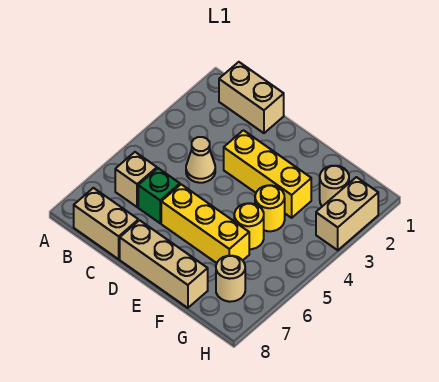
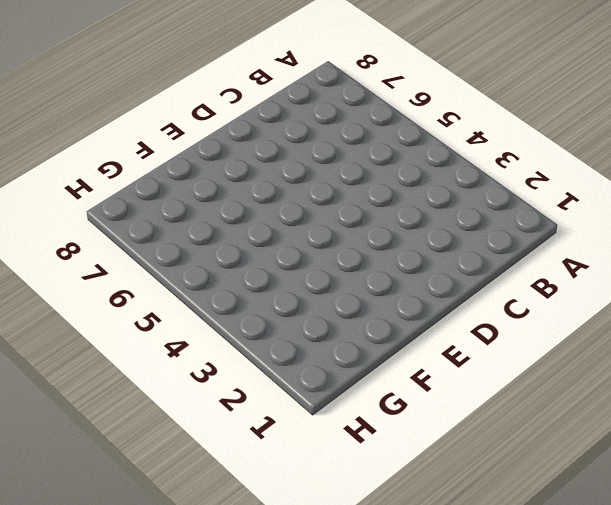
none -> tan brick B1:C1 level 1
none -> tan brick B6 level 1
none -> tan brick B8:C8 level 1

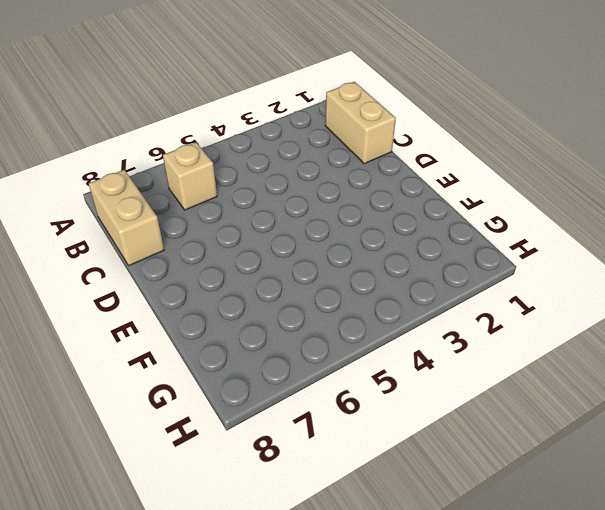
none -> tan cone C4 level 1
none -> green brick C6 level 1
none -> yellow brick D3:F3 level 1

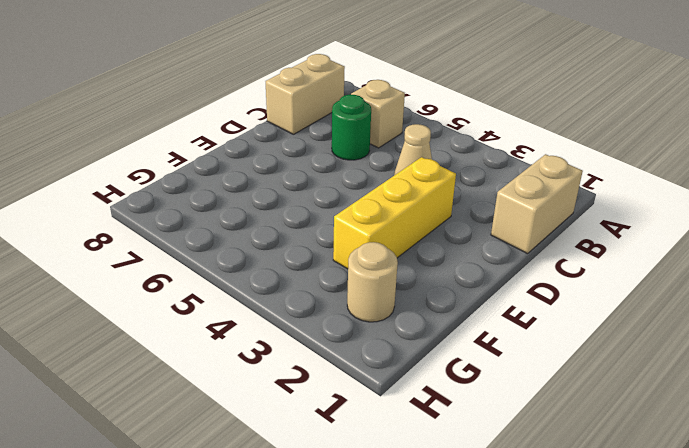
green round brick C6 level 1 -> green brick C6 level 1
none -> yellow brick D6:F6 level 1
none -> tan brick D8:F8 level 1
none -> yellow round brick F4 level 1

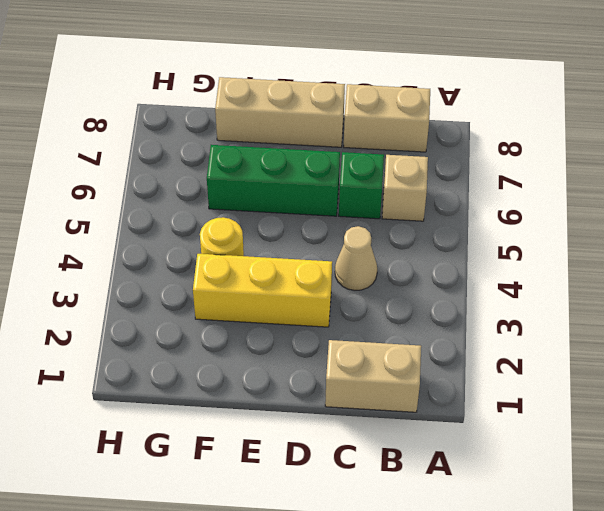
green brick D6:F6 level 1 -> yellow brick D6:F6 level 1
none -> yellow round brick F5 level 1
none -> tan round brick G2 level 1
none -> tan round brick G7 level 1

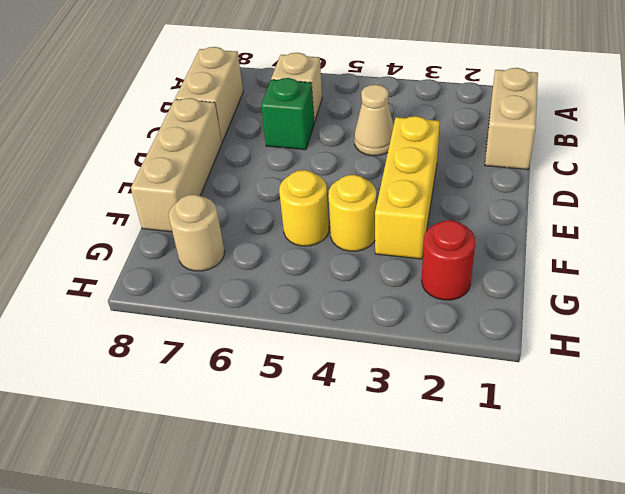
red round brick G2 level 1 -> tan round brick G2 level 1
none -> yellow brick D6:F6 level 1
none -> tan brick H2:H3 level 1

